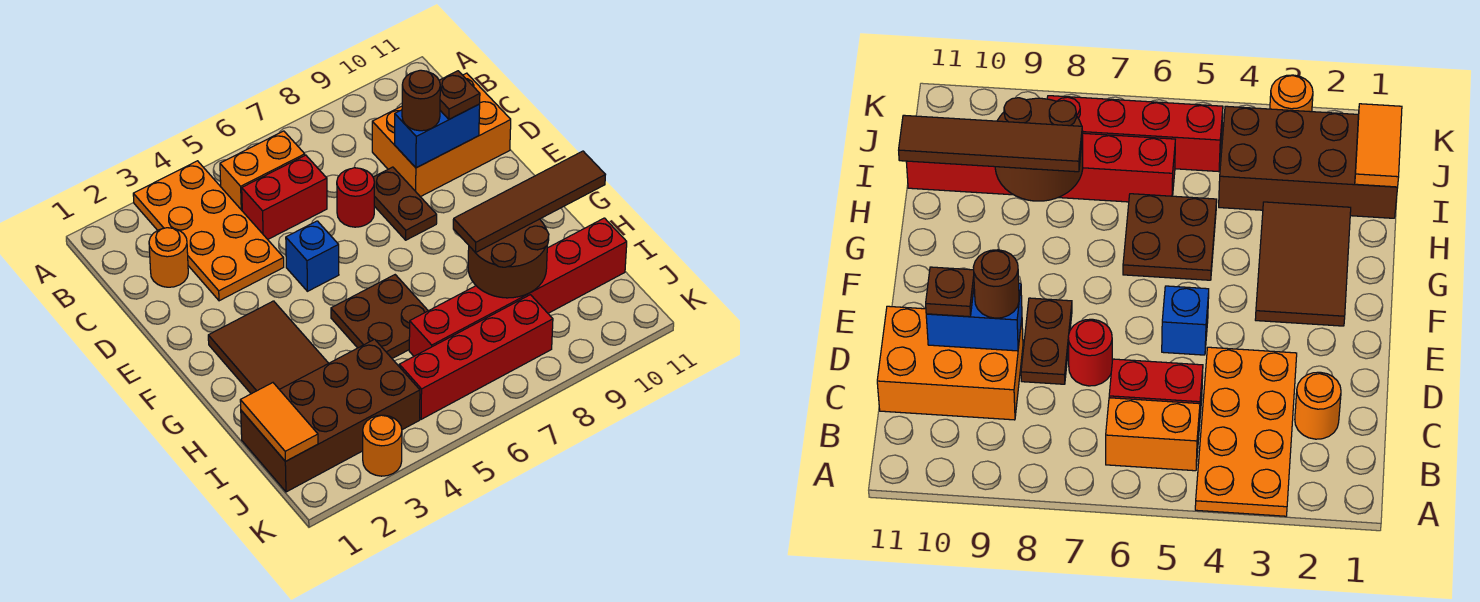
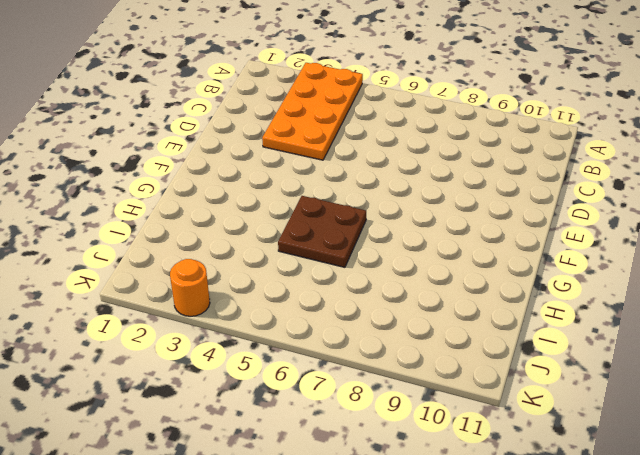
none -> orange brick B5:B6 level 1
none -> orange round brick C2 level 1
none -> red brick C5:C6 level 1

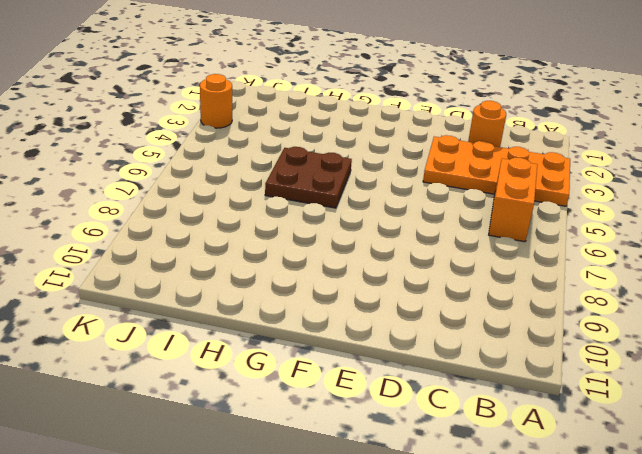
none -> red brick C5:C6 level 1
none -> orange brick C9:D11 level 1
none -> red round brick D7 level 1

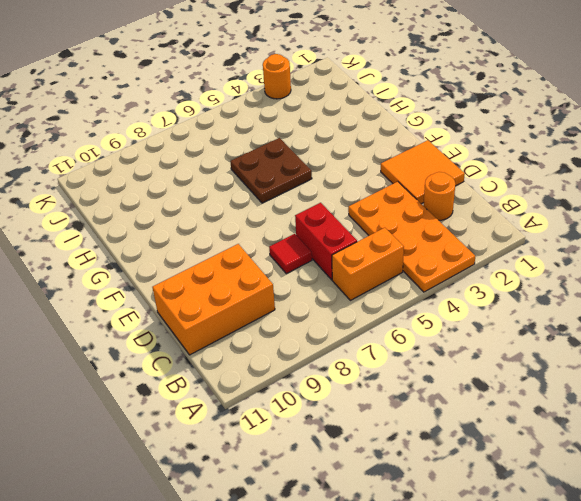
red brick C6:D6 level 1 -> red brick C5:C6 level 1
orange tile D1:E2 level 1 -> none
red tile D7 level 1 -> red round brick D7 level 1
none -> brown plate D8:E8 level 1
none -> blue brick E5 level 1
none -> brown tile F2:H3 level 1

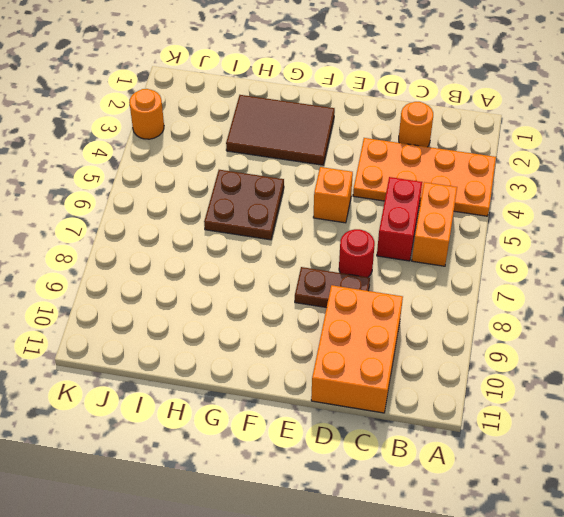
orange brick E5 level 1 -> blue brick E5 level 1
none -> brown brick I1:J4 level 1
none -> red brick I6:I11 level 1
none -> red brick J5:J8 level 1

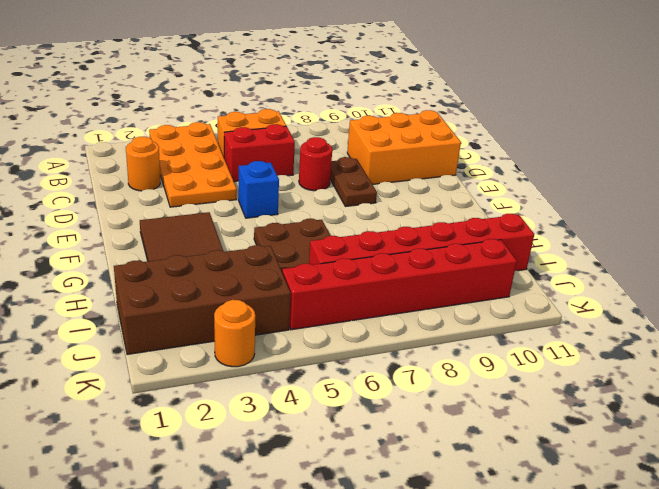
red brick J5:J10 level 1 -> red brick J5:J8 level 1
none -> blue brick D9:D10 level 2
none -> brown round brick H8:I9 level 2
none -> orange tile I1:J1 level 2

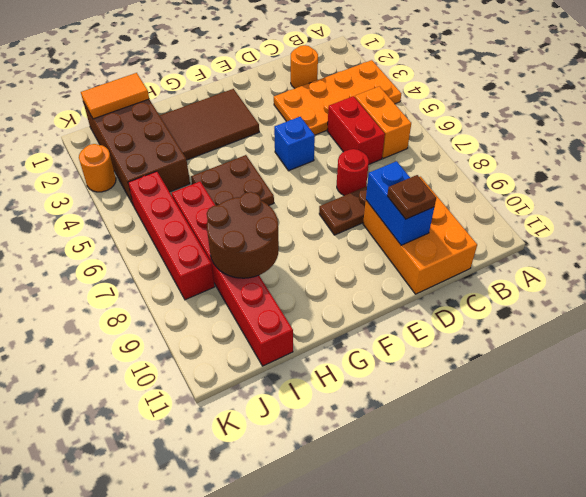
none -> brown round brick D9 level 3
none -> brown tile H8:H11 level 3

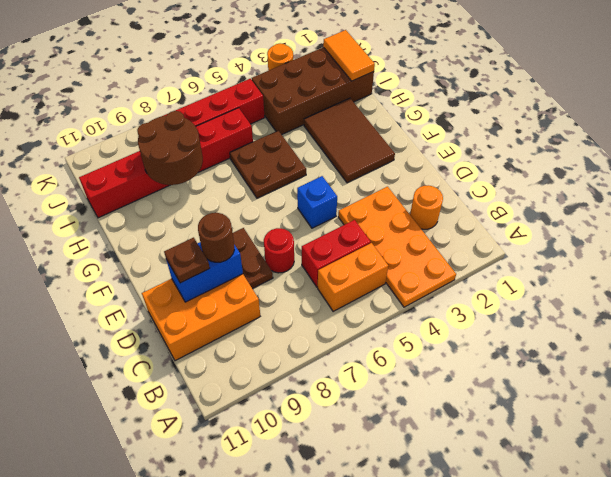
none -> brown tile H8:H11 level 3

